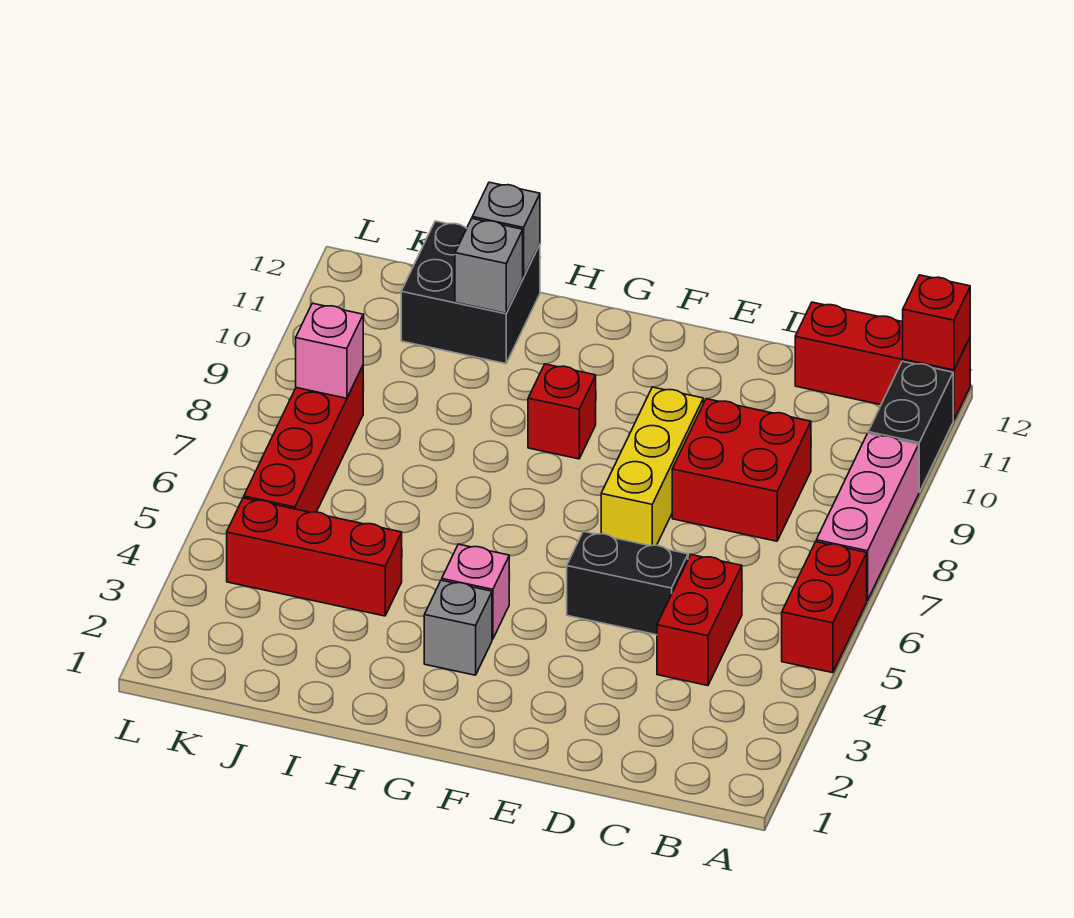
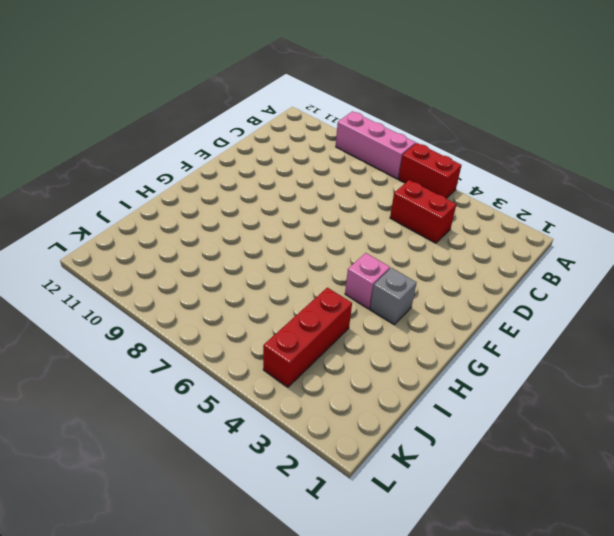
none -> black brick A10:A11 level 1
none -> red brick A12:C12 level 1
none -> red brick C8:D9 level 1

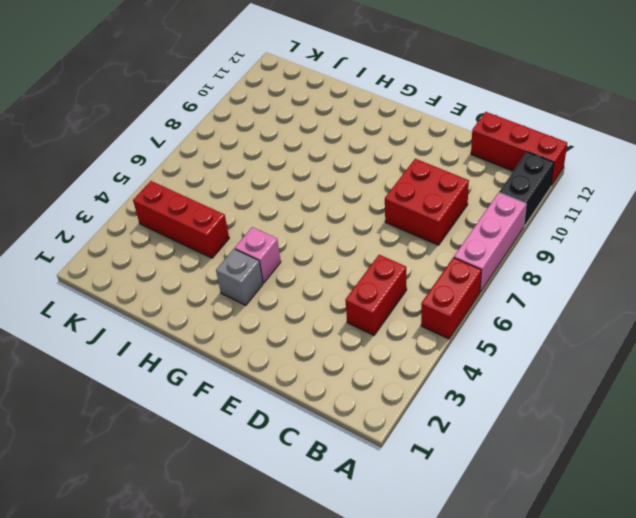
none -> black brick D5:E5 level 1
none -> yellow brick E7:E9 level 1
none -> red brick G9 level 1

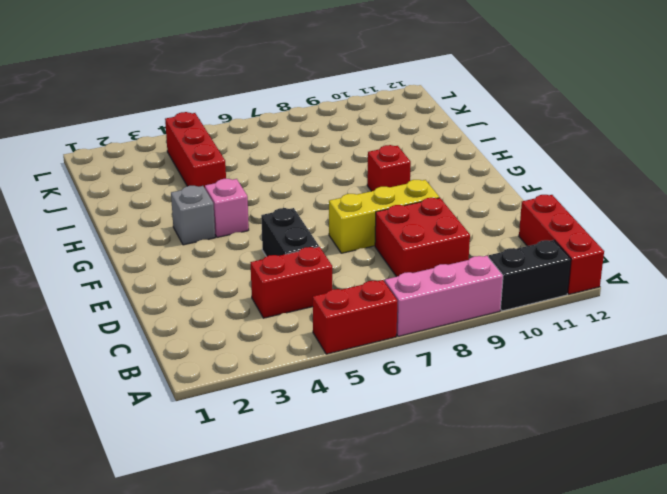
none -> black brick I11:J12 level 1
none -> red brick K5:K8 level 1
none -> red brick A12 level 2

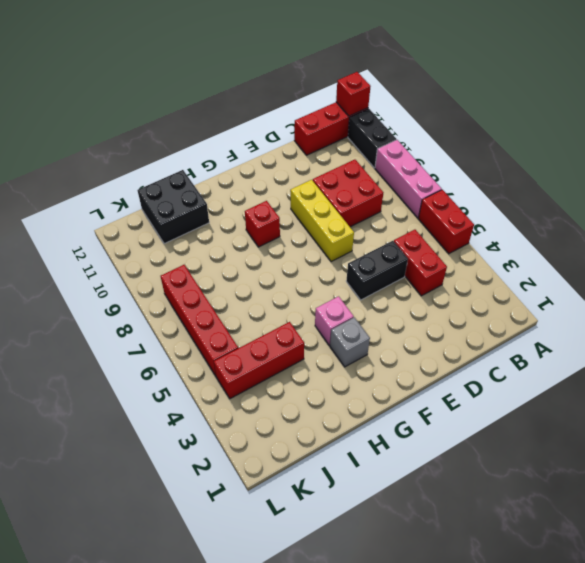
none -> grey brick I11 level 2
none -> grey brick I12 level 2
none -> pink brick K8 level 2

